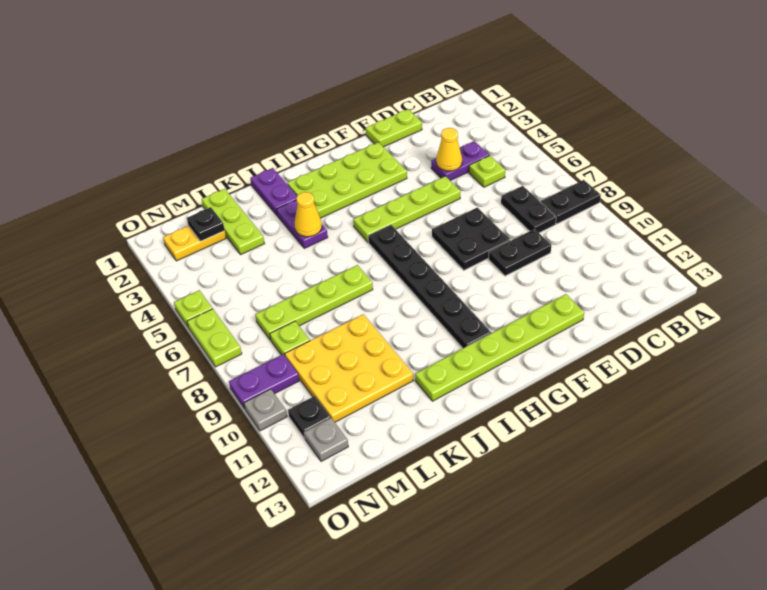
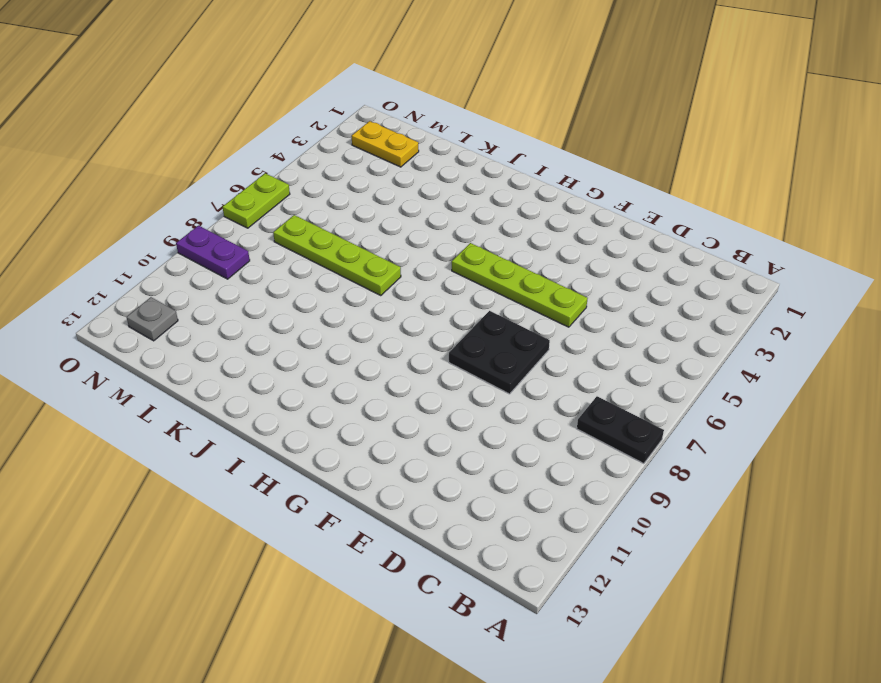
none -> purple plate C4:D4 level 1
none -> lime plate C5 level 1
none -> black plate C7:C8 level 1

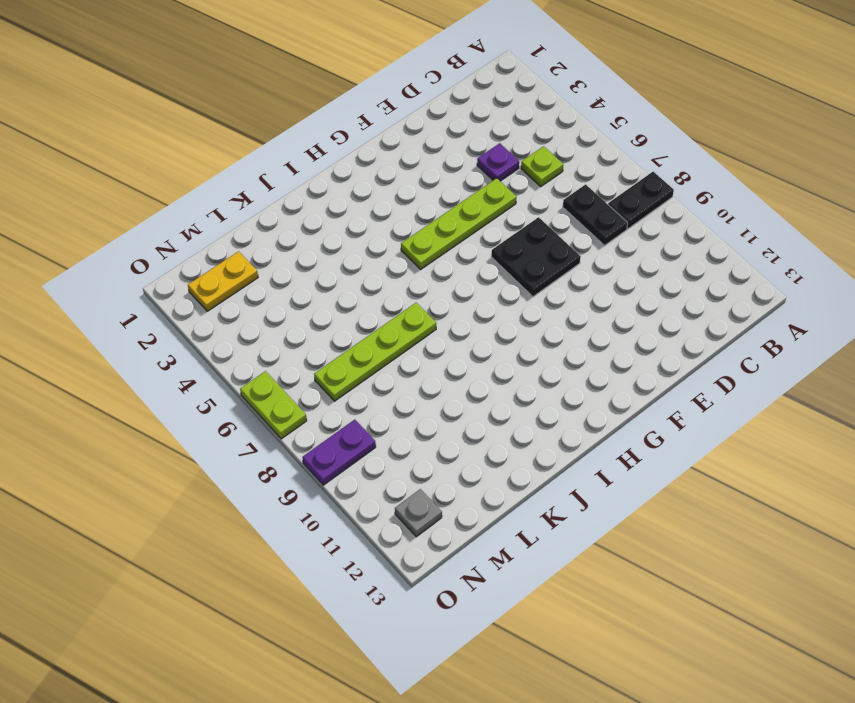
purple plate D4 level 1 -> purple plate C4:D4 level 1
none -> lime plate D1:E1 level 1
none -> black plate D9:E9 level 1
none -> lime plate E12:J12 level 1

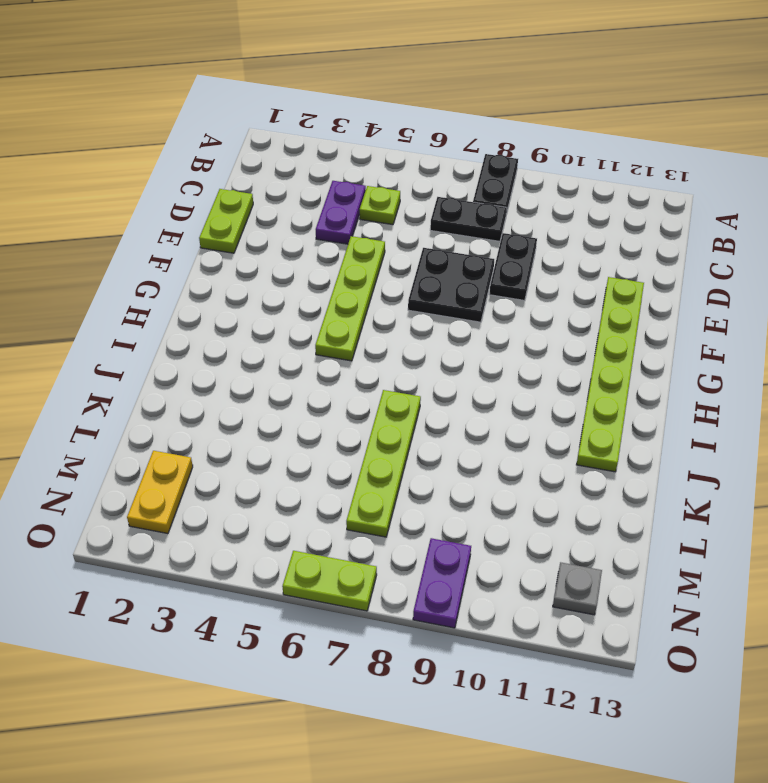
none -> lime plate F2:I3 level 1
none -> black plate H6:H11 level 1
none -> purple plate J1:J2 level 1

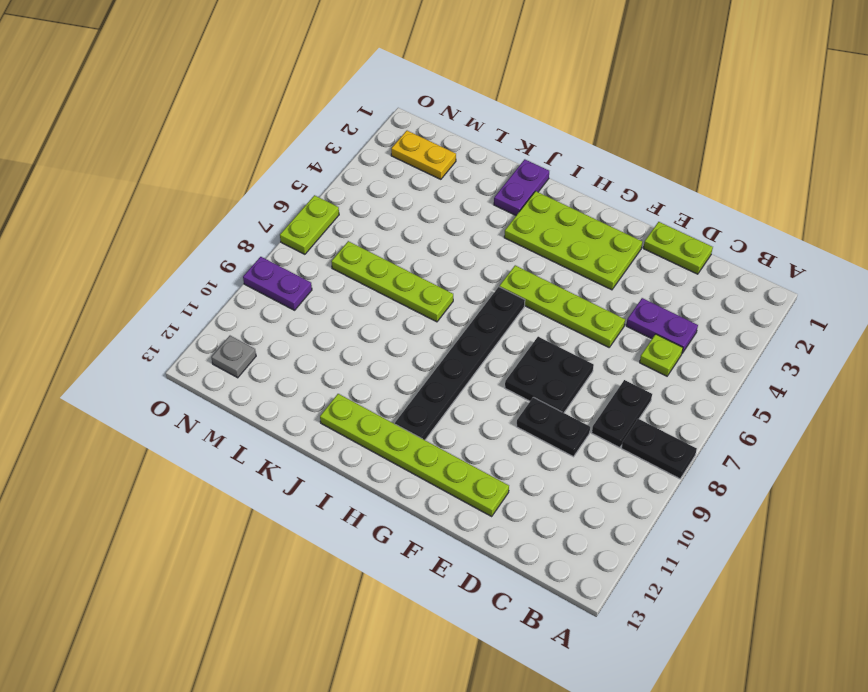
none -> purple plate J3:J4 level 1
none -> yellow plate K9:M11 level 1
none -> lime plate L1:L3 level 1

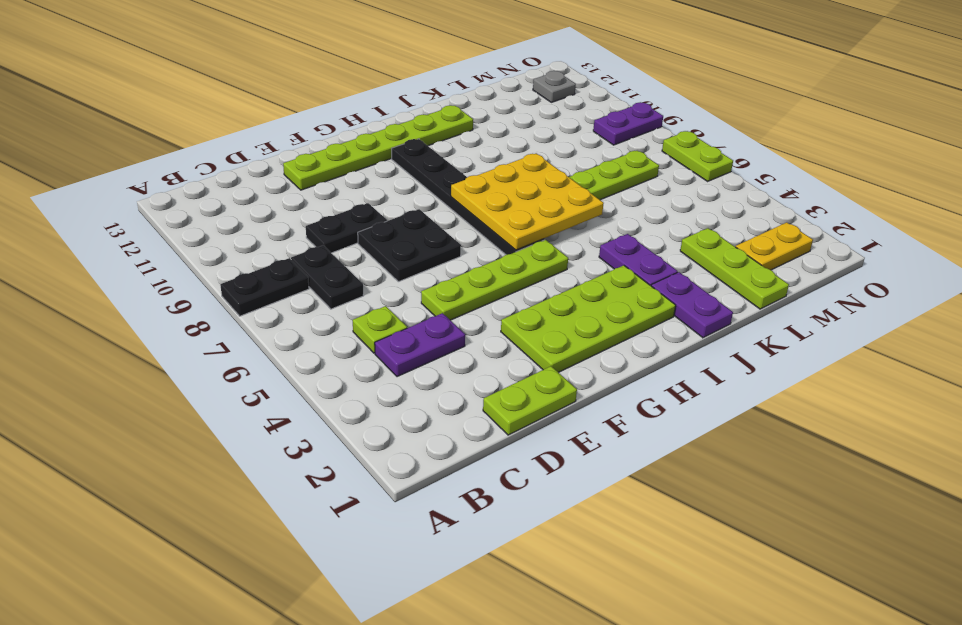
yellow plate H6:J8 level 2 -> yellow plate K9:M11 level 1
none -> lime plate M8 level 1
none -> black plate N11 level 1
none -> lime plate O5 level 1

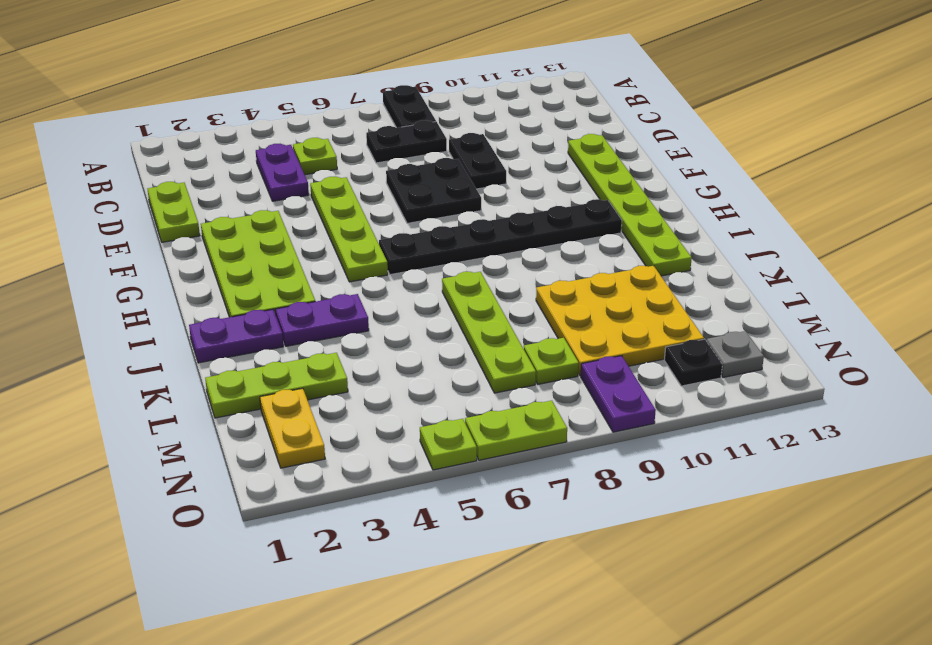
none -> grey plate O10 level 1
none -> yellow cone D4 level 2
none -> yellow cone J4 level 2

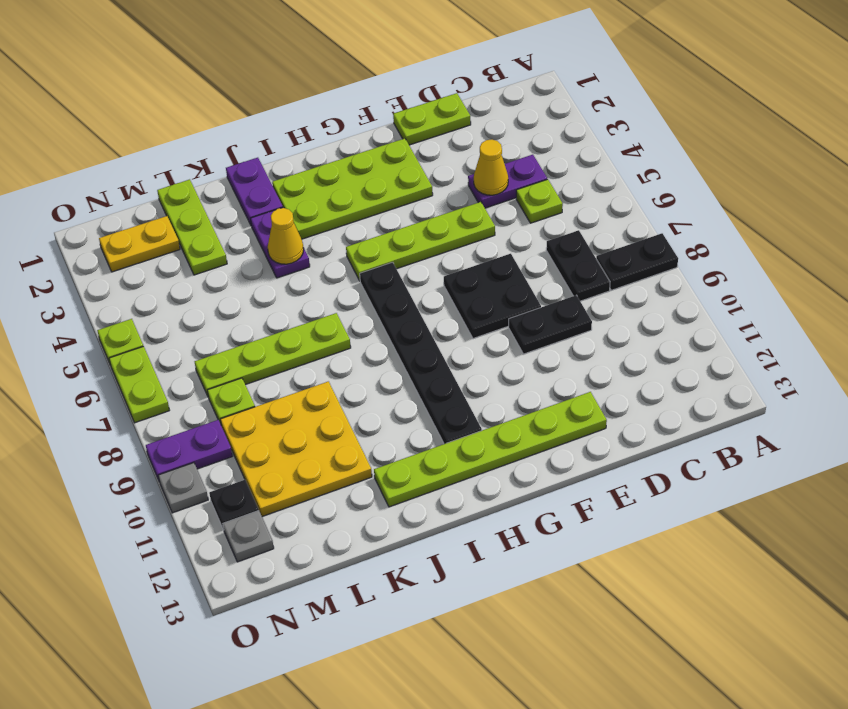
none -> black plate M2 level 2

